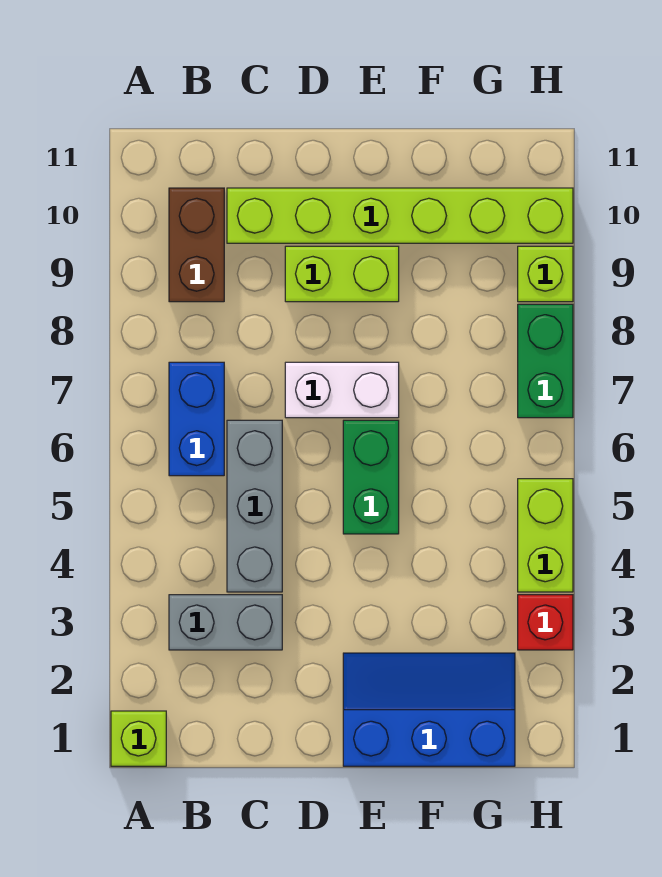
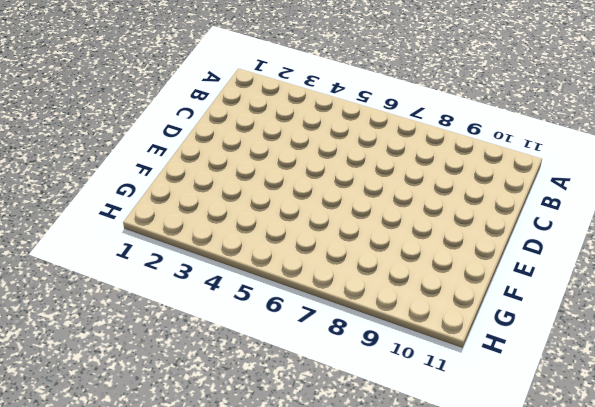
none -> lime brick A1 level 1
none -> grey brick B3:C3 level 1
none -> blue brick B6:B7 level 1

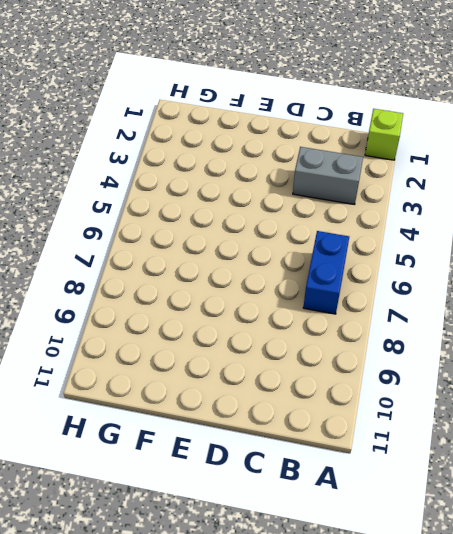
none -> brown brick B9:B10 level 1
none -> grey brick C4:C6 level 1
none -> lime brick C10:H10 level 1

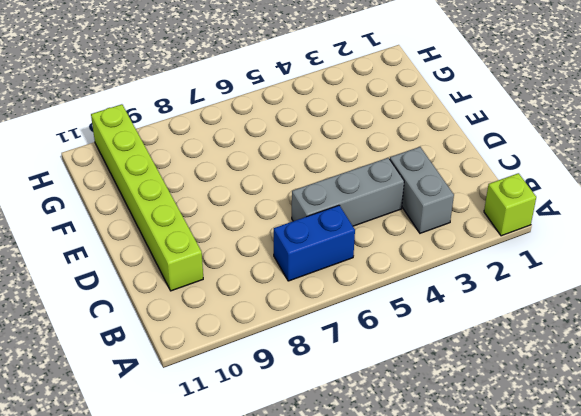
none -> brown brick B9:B10 level 1
none -> white brick D7:E7 level 1
none -> lime brick D9:E9 level 1

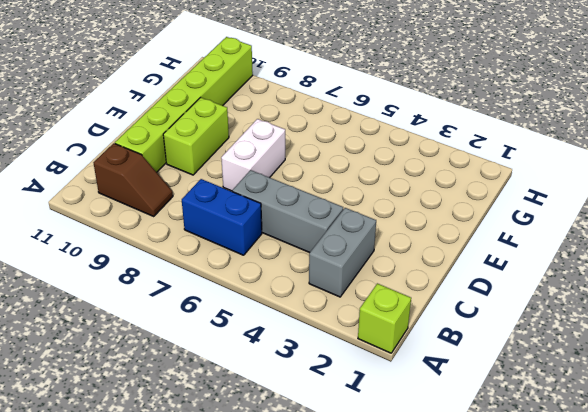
brown slope B9:B10 level 1 top 10 -> brown brick B9:B10 level 1
none -> blue slope E1:G2 level 1 top 1
none -> green brick E5:E6 level 1
none -> red brick H3 level 1

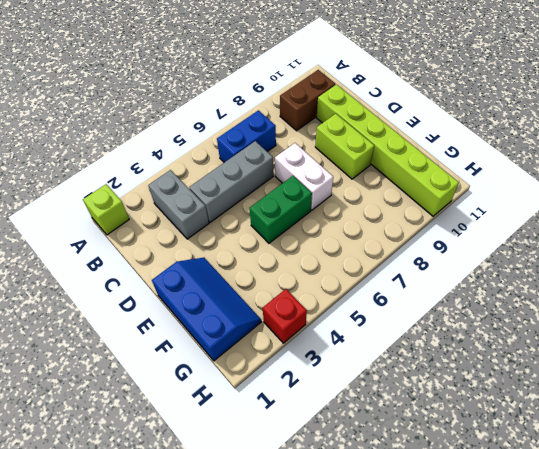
none -> lime brick H4:H5 level 1
none -> green brick H7:H8 level 1
none -> lime brick H9 level 1

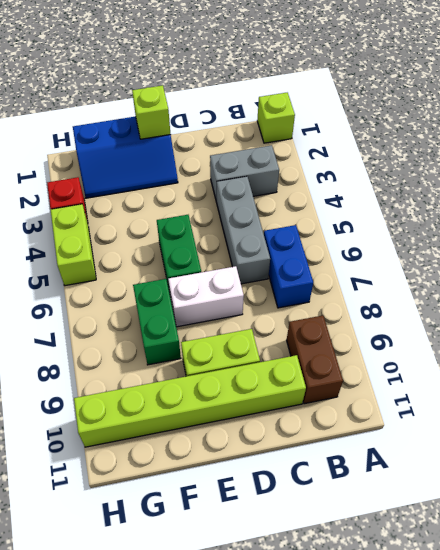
lime brick E1 level 2 -> lime brick H9 level 1
green brick F7:F8 level 1 -> green brick H7:H8 level 1

